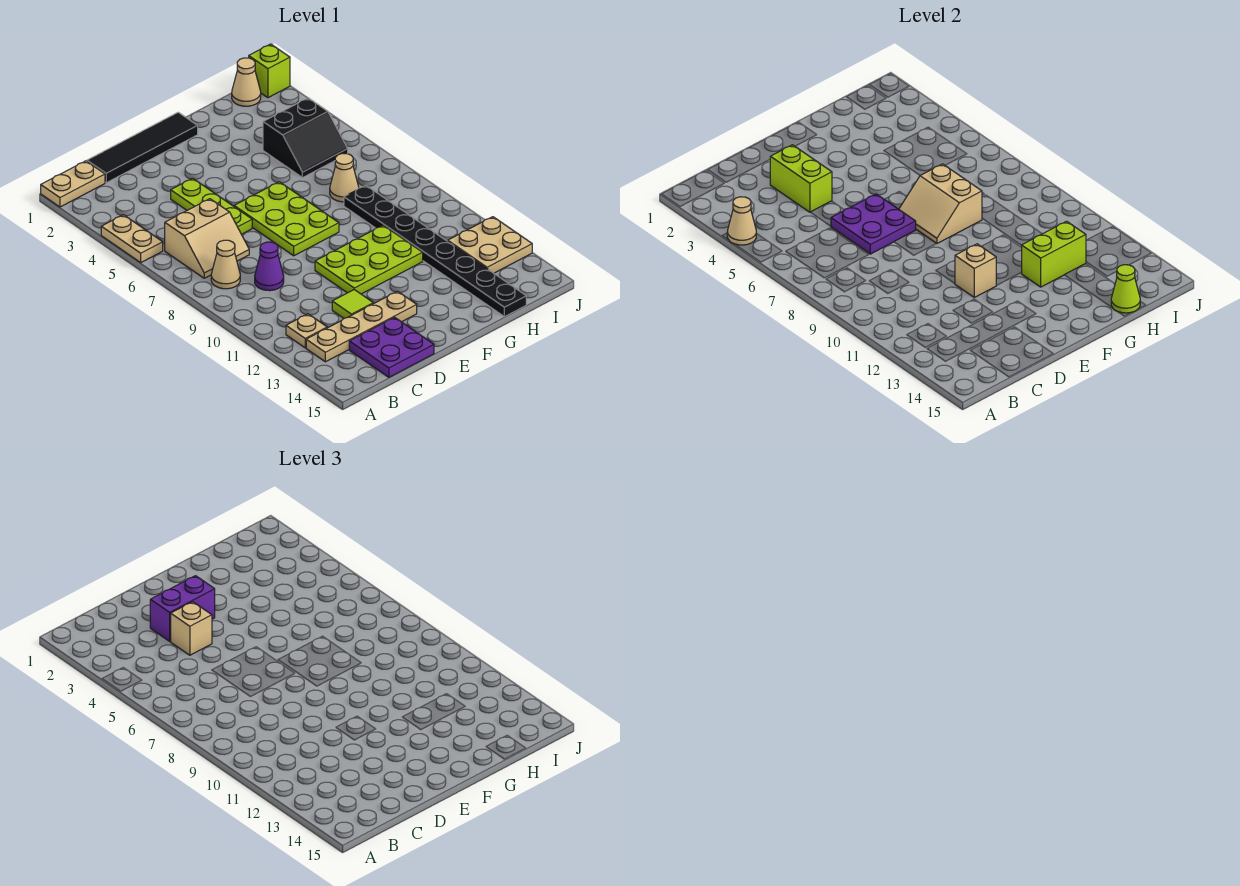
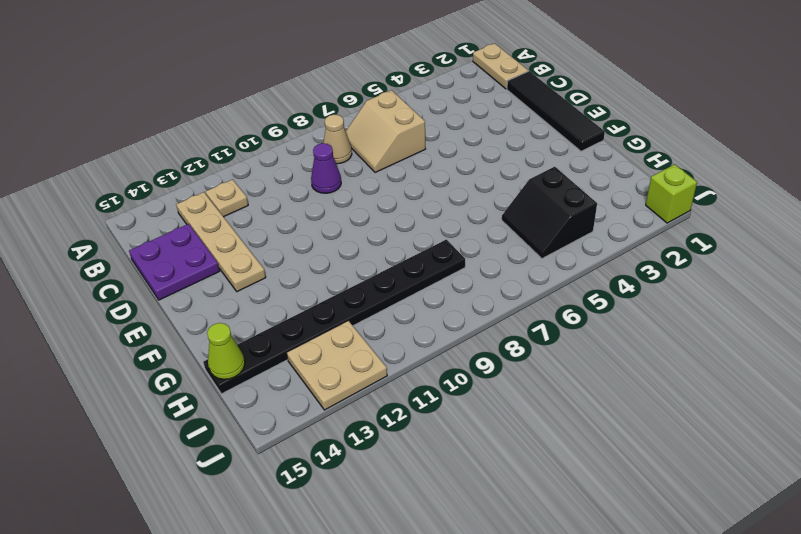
none -> tan plate A4:A5 level 1
none -> lime plate D4:D6 level 1
none -> lime tile D12 level 1

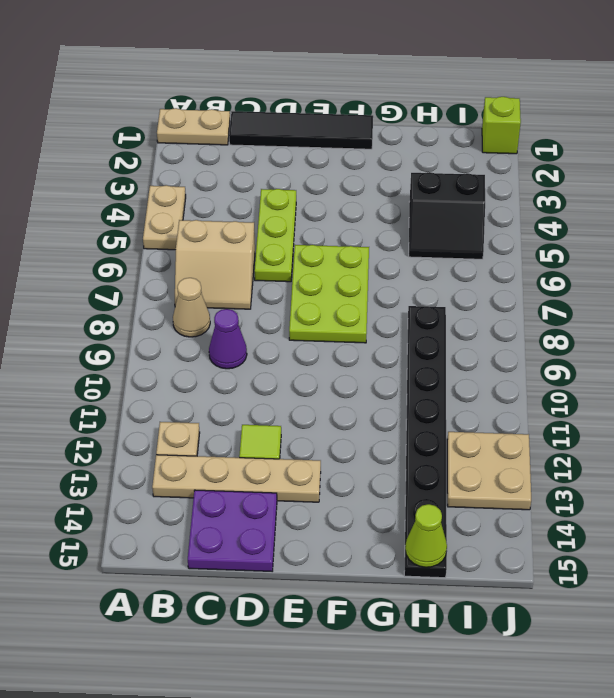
none -> lime plate E10:G11 level 1
none -> tan cone H7 level 1
none -> tan cone I1 level 1

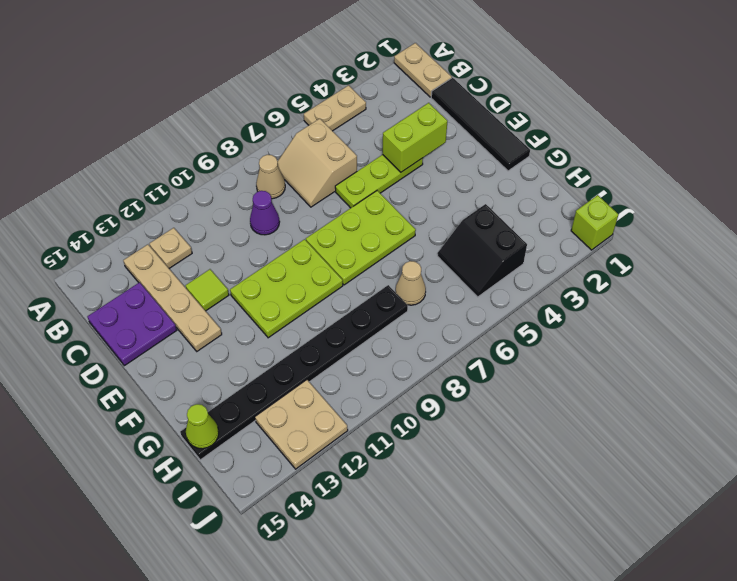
lime plate E9:F11 level 1 -> lime plate E10:G11 level 1
none -> tan cone I1 level 1
none -> tan cone A4 level 2
none -> purple plate D6:E7 level 2

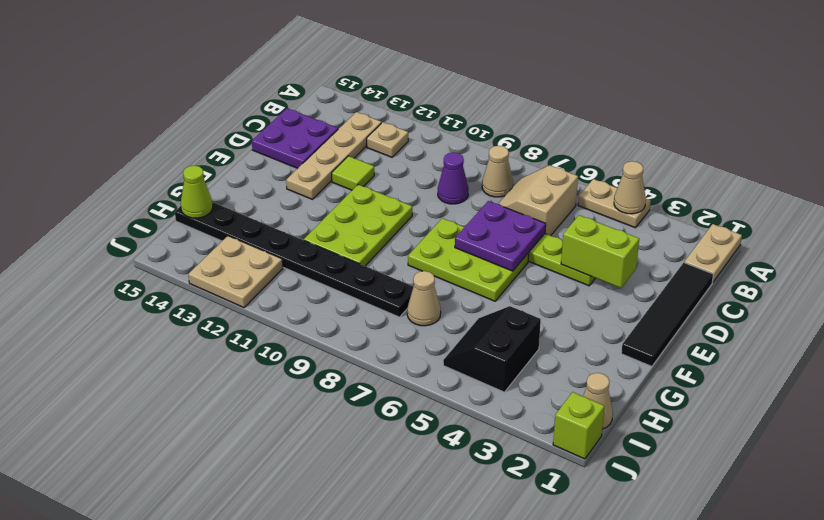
none -> tan brick E11 level 2
none -> tan slope F7:G8 level 2 top G
none -> lime brick G12:H12 level 2

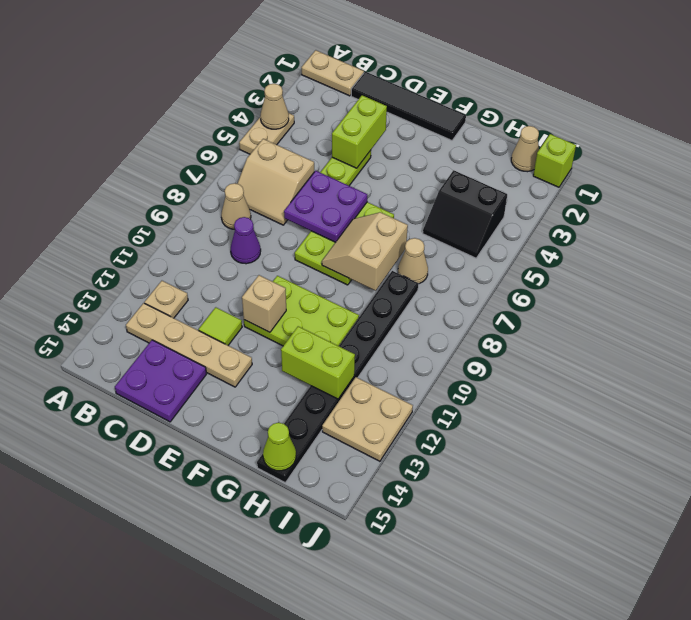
none -> purple brick D3:E3 level 3
none -> tan brick D4 level 3

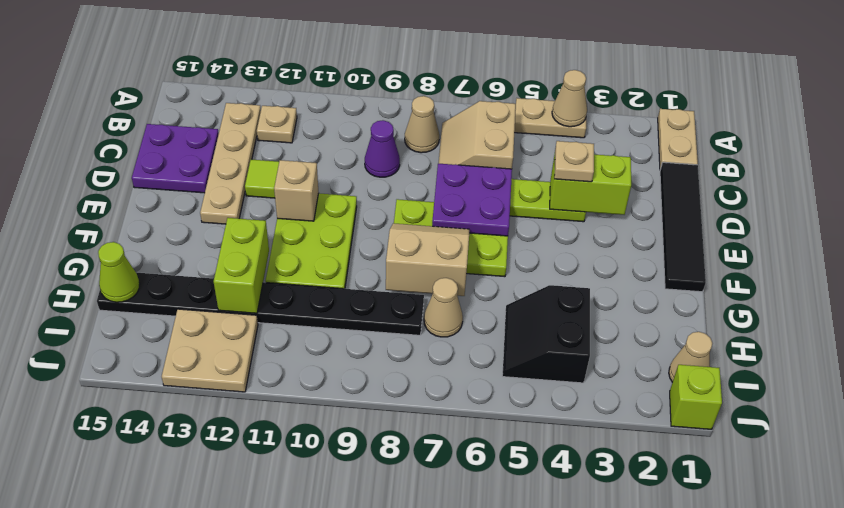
tan plate D4 level 3 -> tan brick D4 level 3
none -> purple brick D3:E3 level 3

